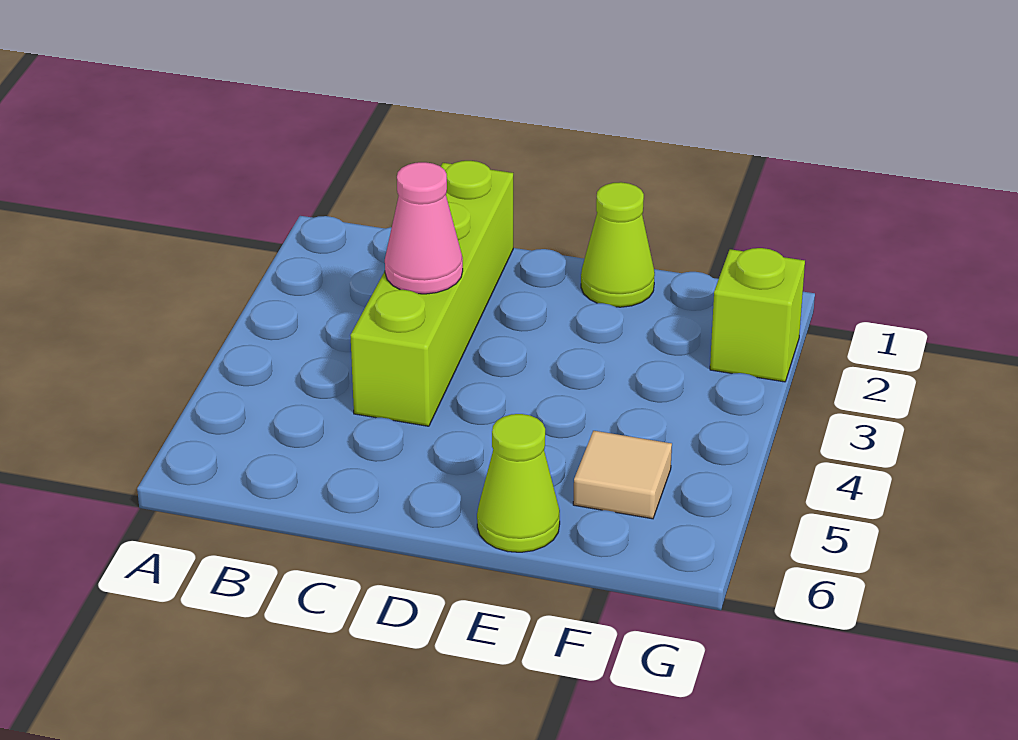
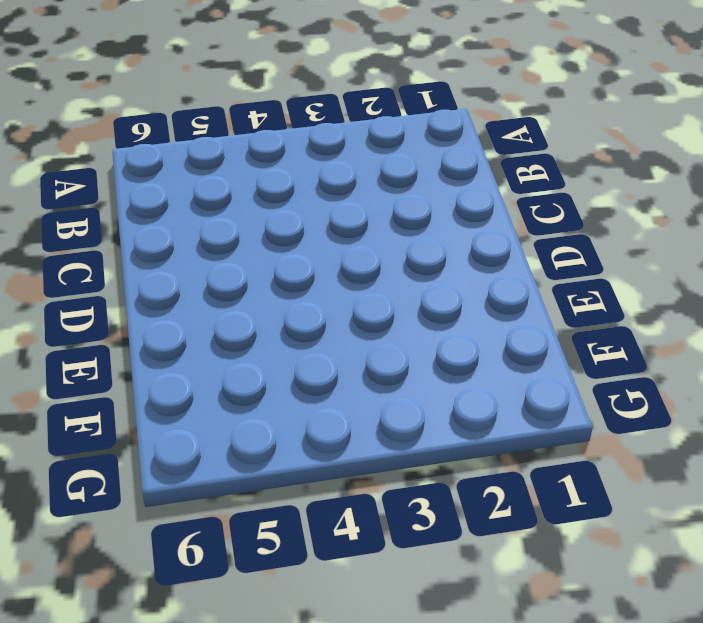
none -> lime brick C1:C4 level 1
none -> lime cone E1 level 1

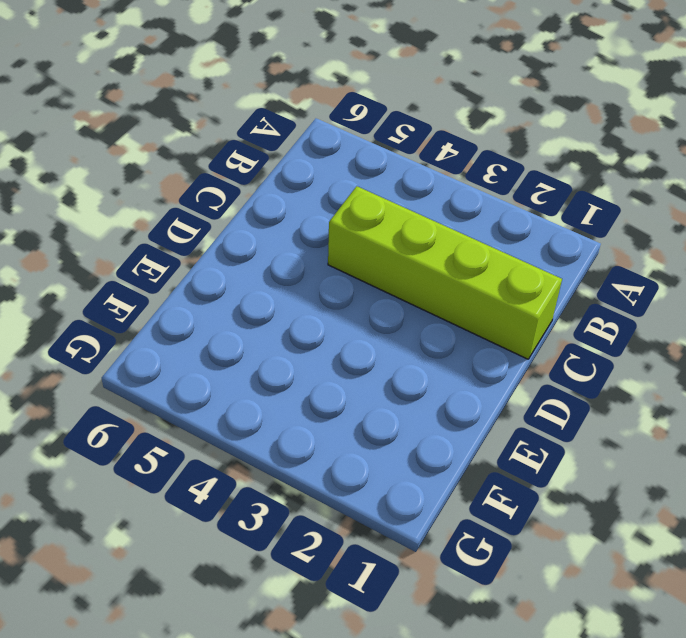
none -> lime cone E1 level 1
none -> lime cone E6 level 1

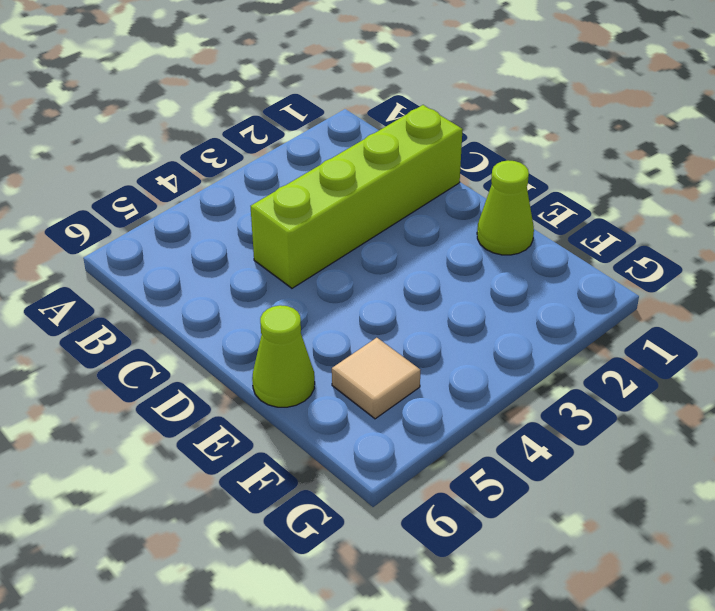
none -> lime brick G2 level 1
none -> pink cone C3 level 2

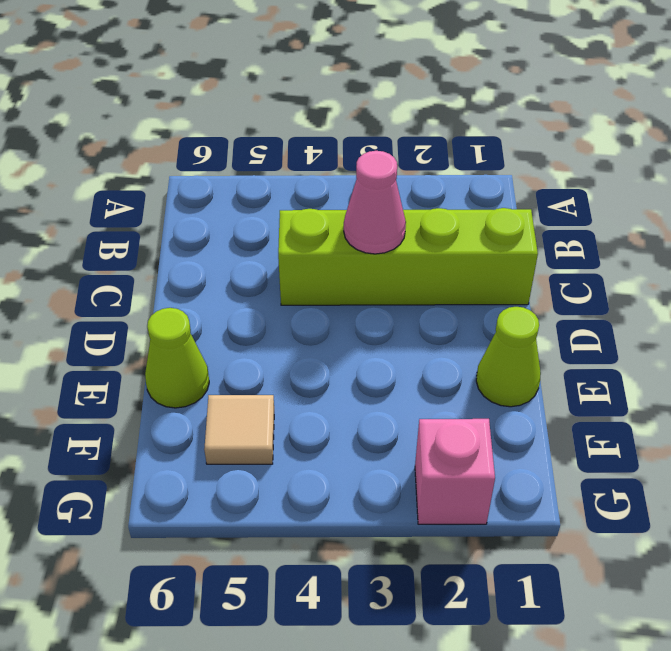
pink brick G2 level 1 -> lime brick G2 level 1

